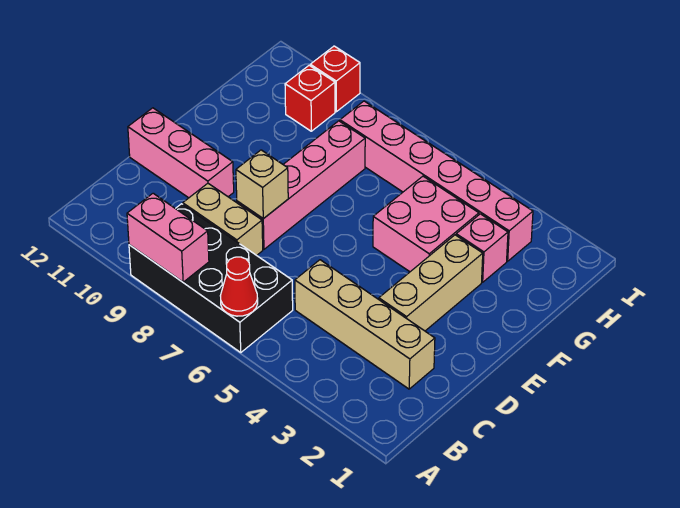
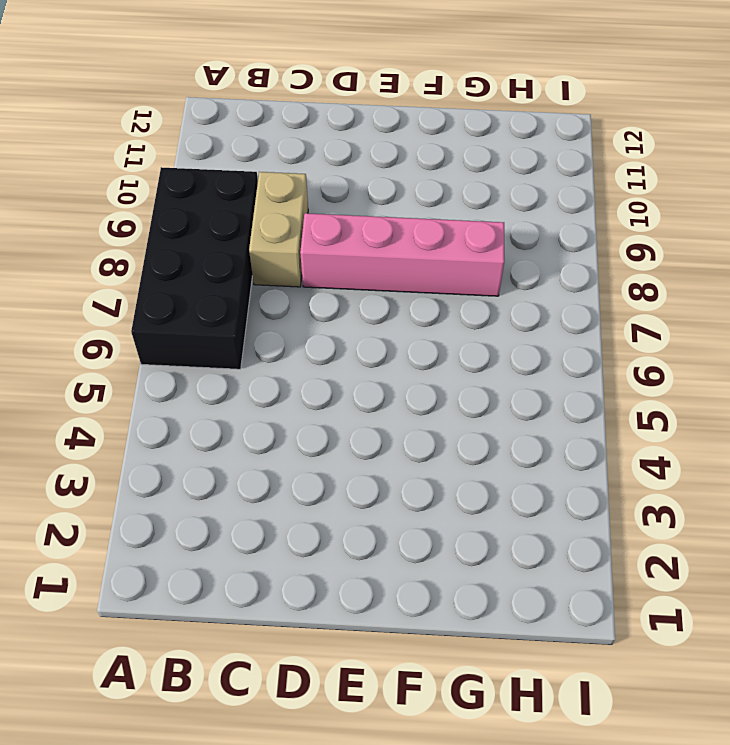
none -> tan brick C2:C5 level 1
none -> tan brick D3:F3 level 1
none -> pink brick D10:D12 level 1

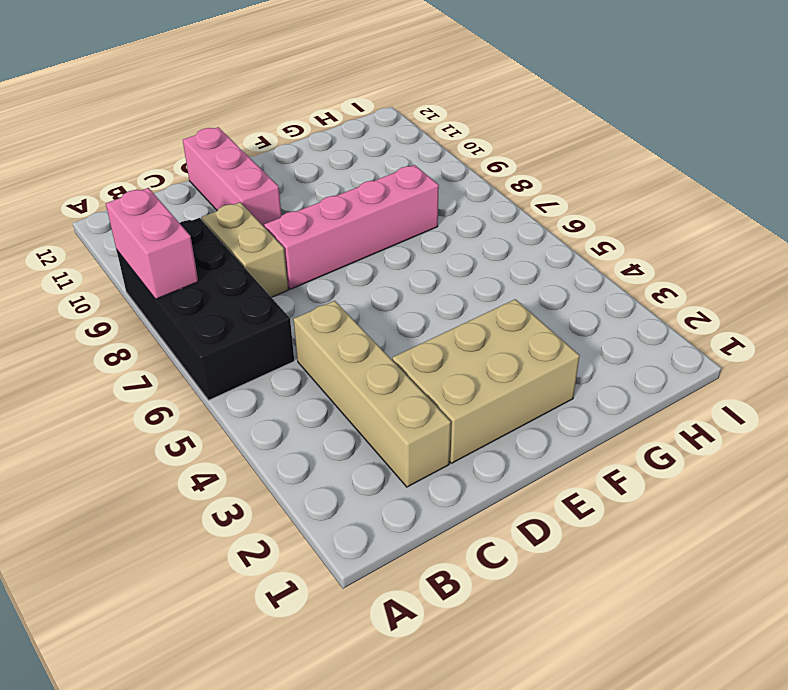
tan brick D2:F3 level 1 -> tan brick D3:F3 level 1
none -> pink brick F4:G5 level 1
none -> pink brick G3 level 1
none -> pink brick H3:H8 level 1

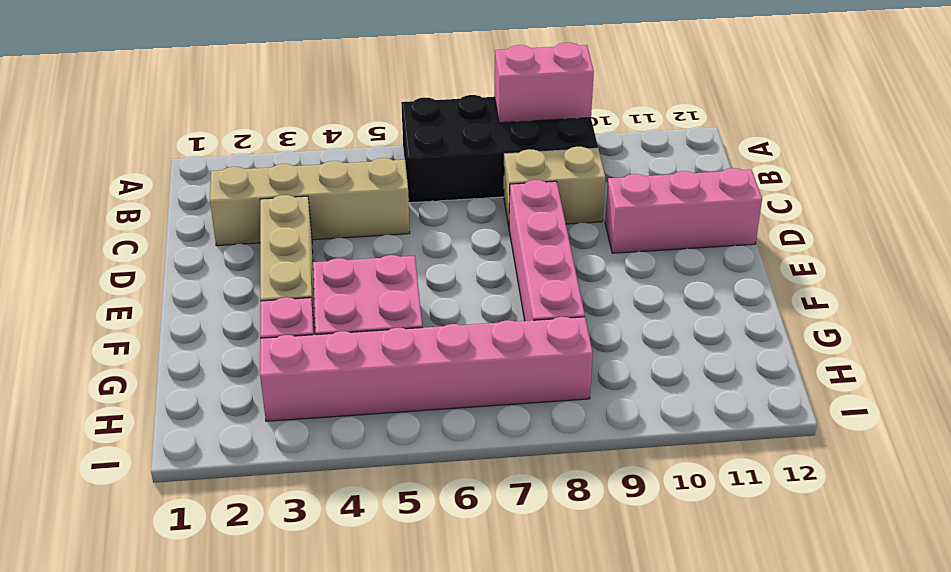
none -> red brick H10 level 1
none -> red brick I10 level 1
none -> red cone A6 level 2

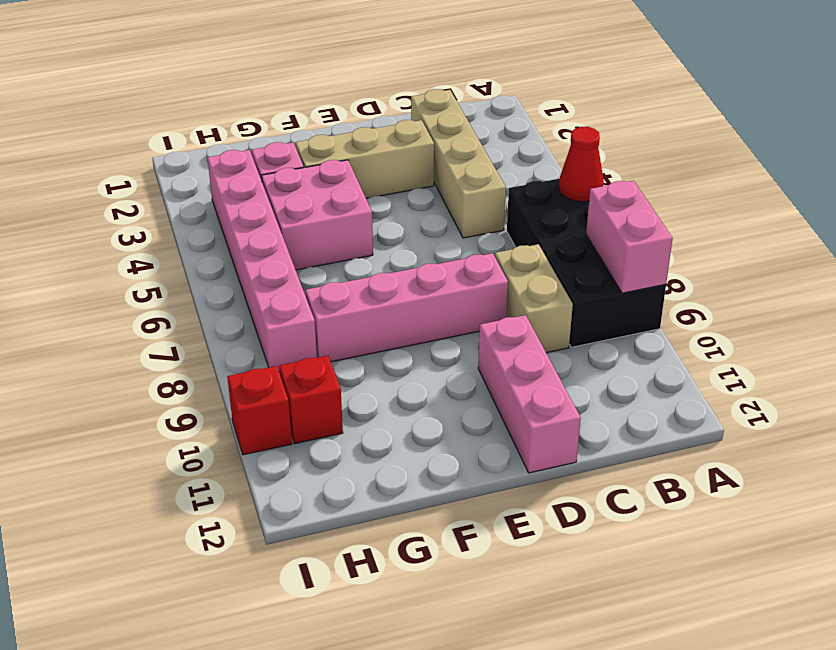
none -> tan brick D8 level 2

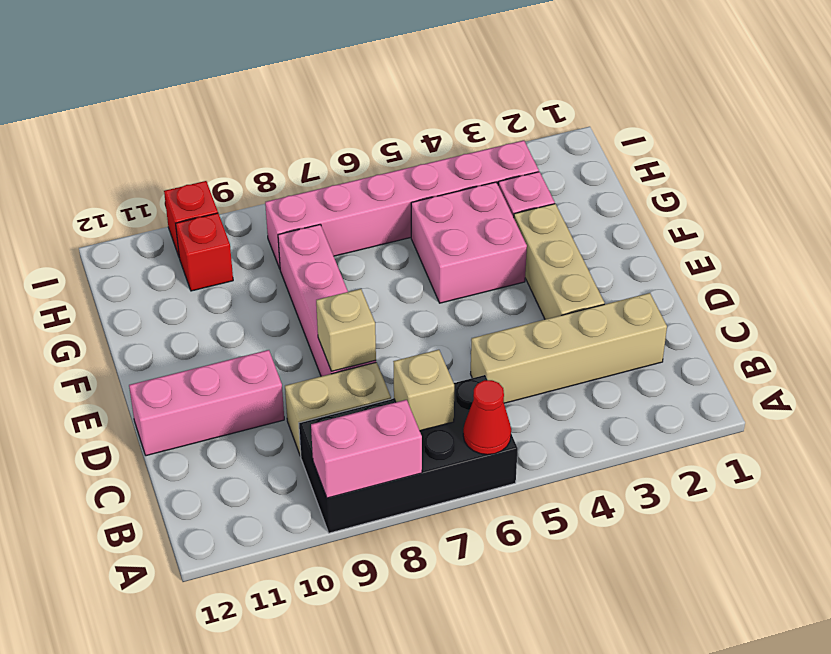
tan brick B7 level 2 -> none

